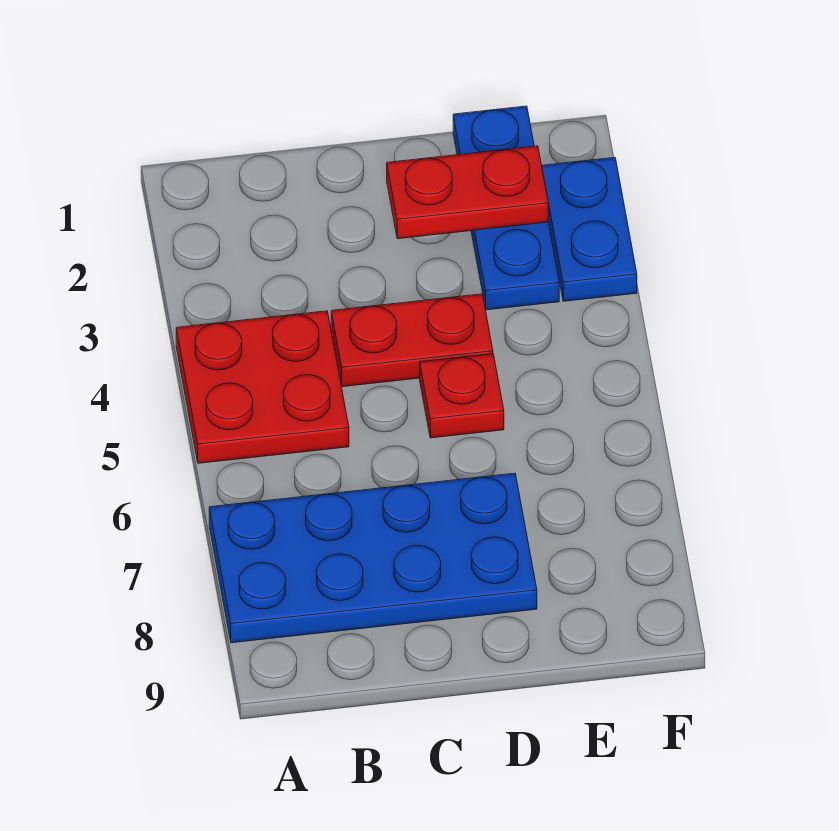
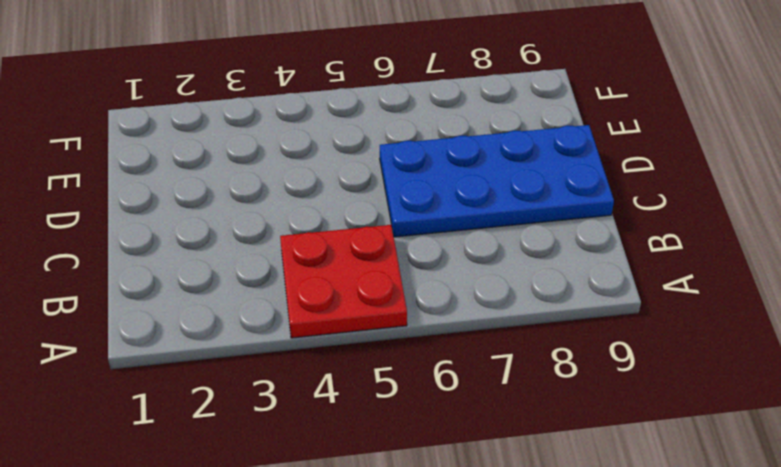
blue plate C6:D9 level 1 -> blue plate A7:D8 level 1
none -> red plate C4:D4 level 1
none -> red plate D5 level 1

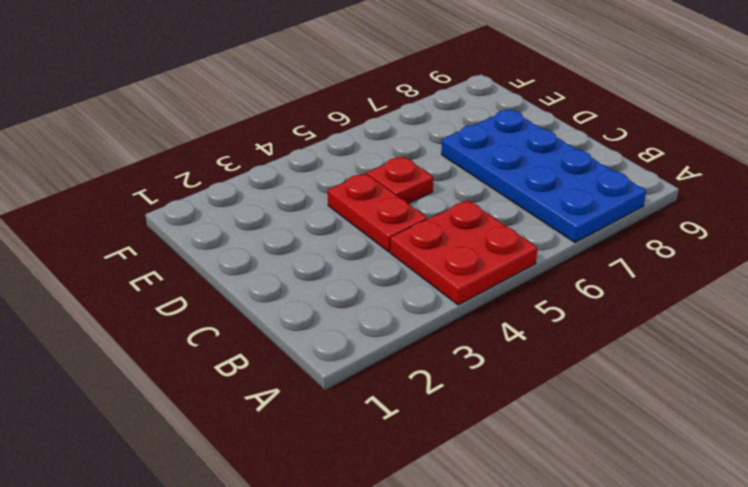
none -> blue plate E1:E3 level 1
none -> blue plate F2:F3 level 1

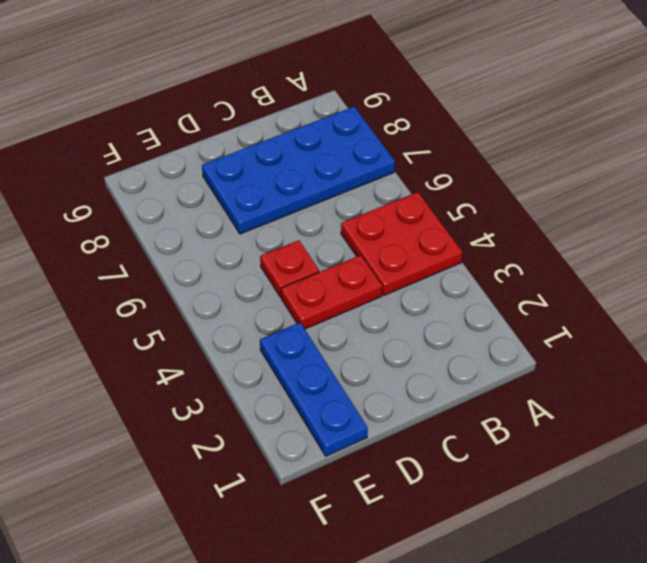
none -> blue plate F2:F3 level 1
none -> red plate D2:E2 level 2

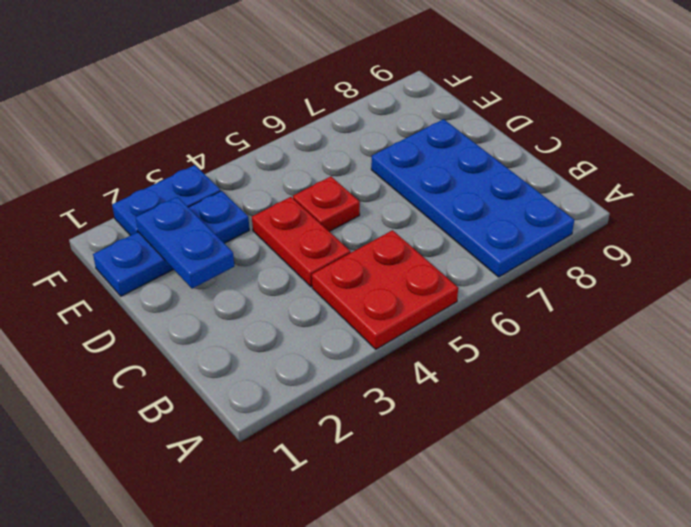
blue plate D2:E2 level 2 -> red plate D2:E2 level 2

